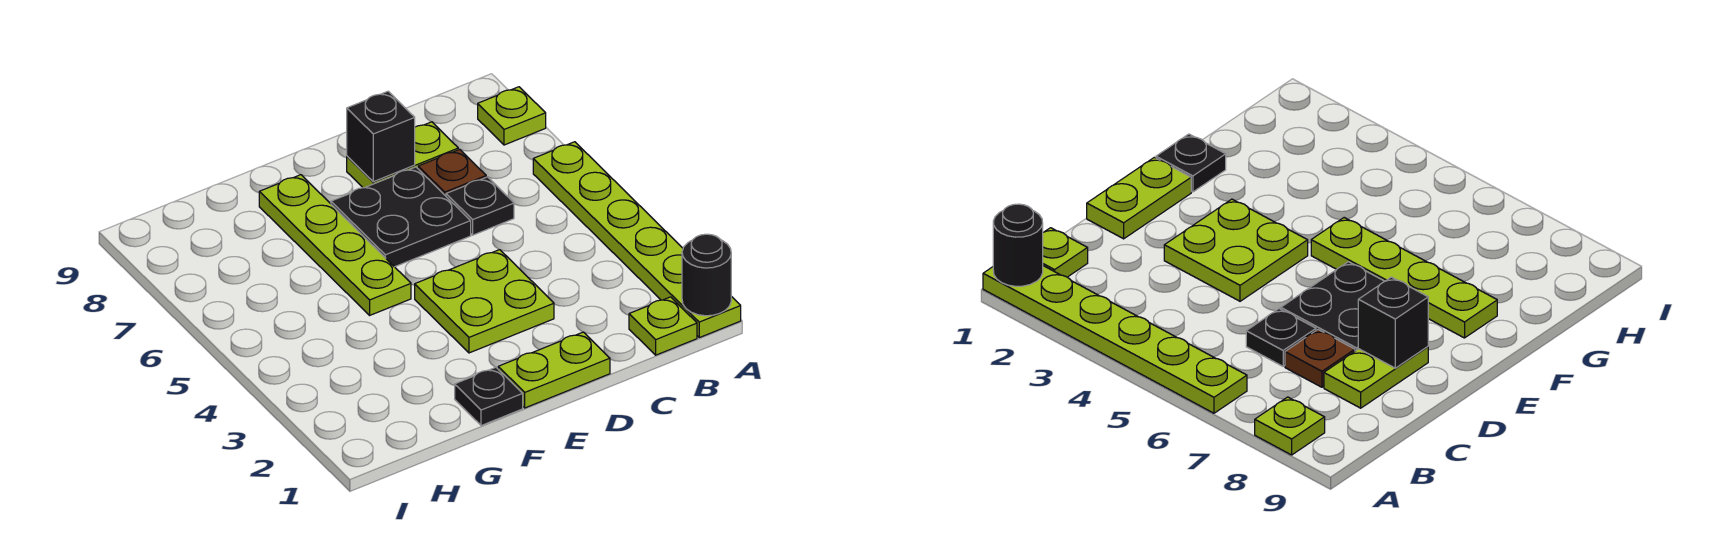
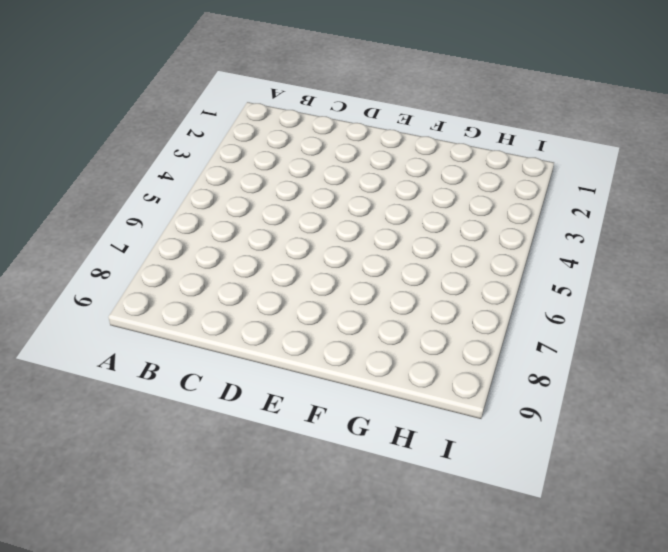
none -> lime plate A1:A6 level 1
none -> lime plate A8 level 1
none -> lime plate B1 level 1

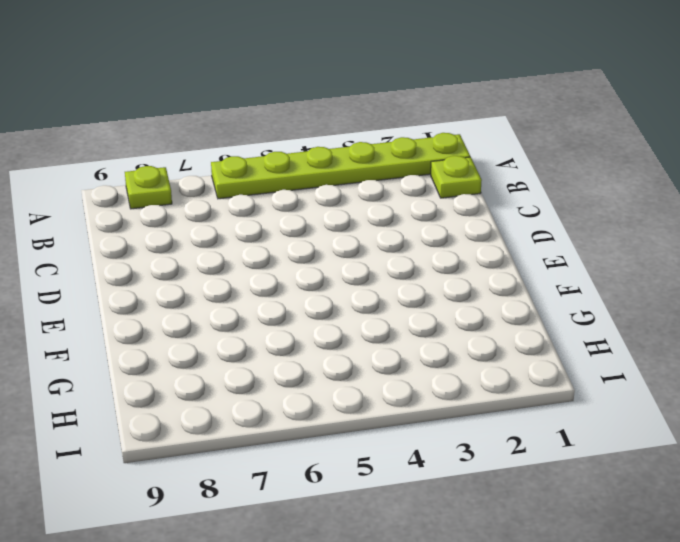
none -> black plate C6 level 1
none -> brown plate C7 level 1
none -> lime plate C8:D8 level 1

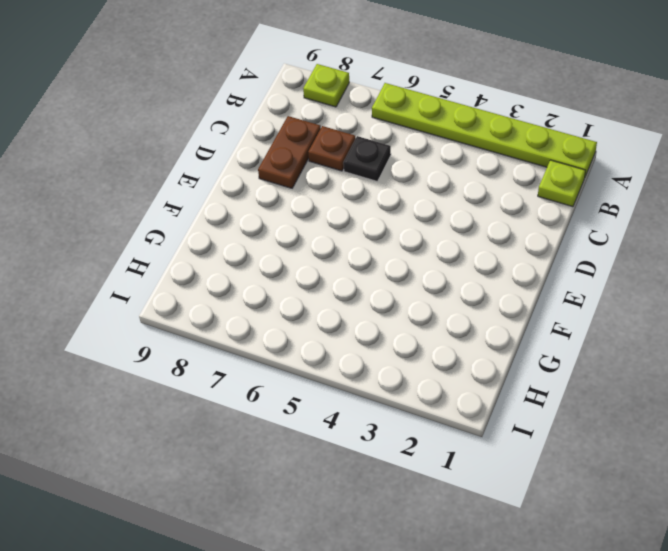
brown plate C8:D8 level 1 -> lime plate C8:D8 level 1
none -> lime plate D1:E1 level 1
none -> lime plate D3:E4 level 1
none -> black plate D6:E7 level 1

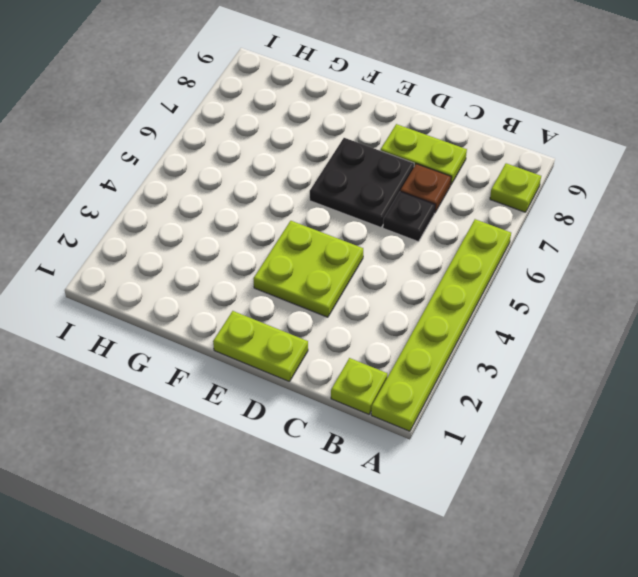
none -> black plate F1 level 1
none -> lime plate F5:F8 level 1
none -> black round brick A1 level 2

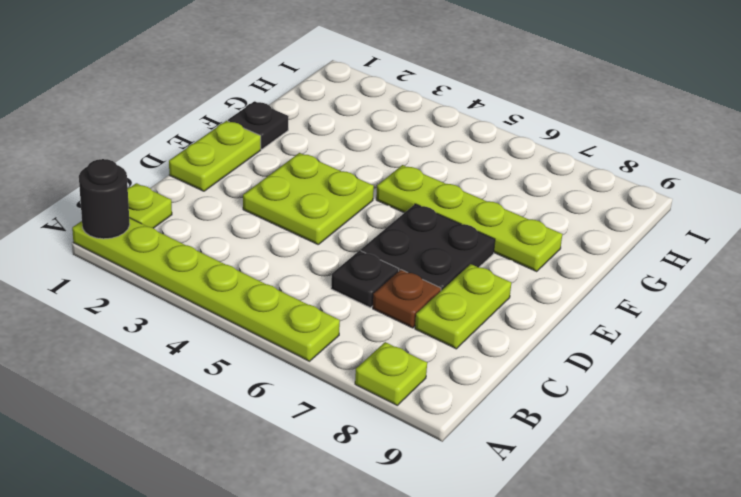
none -> black brick D8 level 2

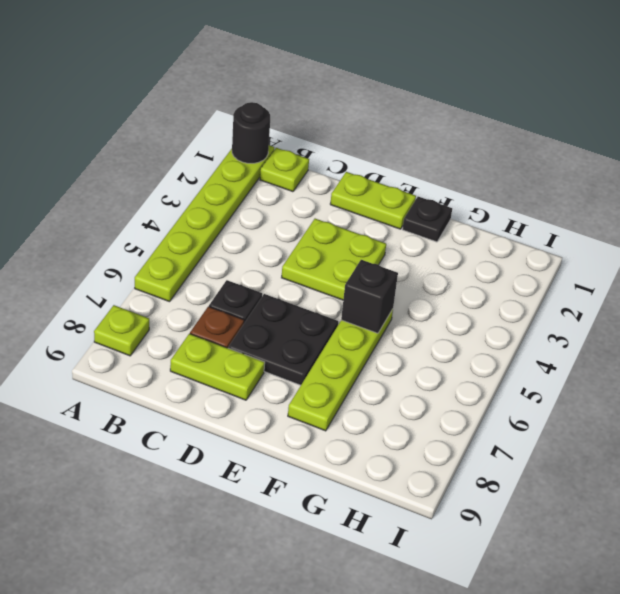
black brick F5 level 2 -> black brick D8 level 2

